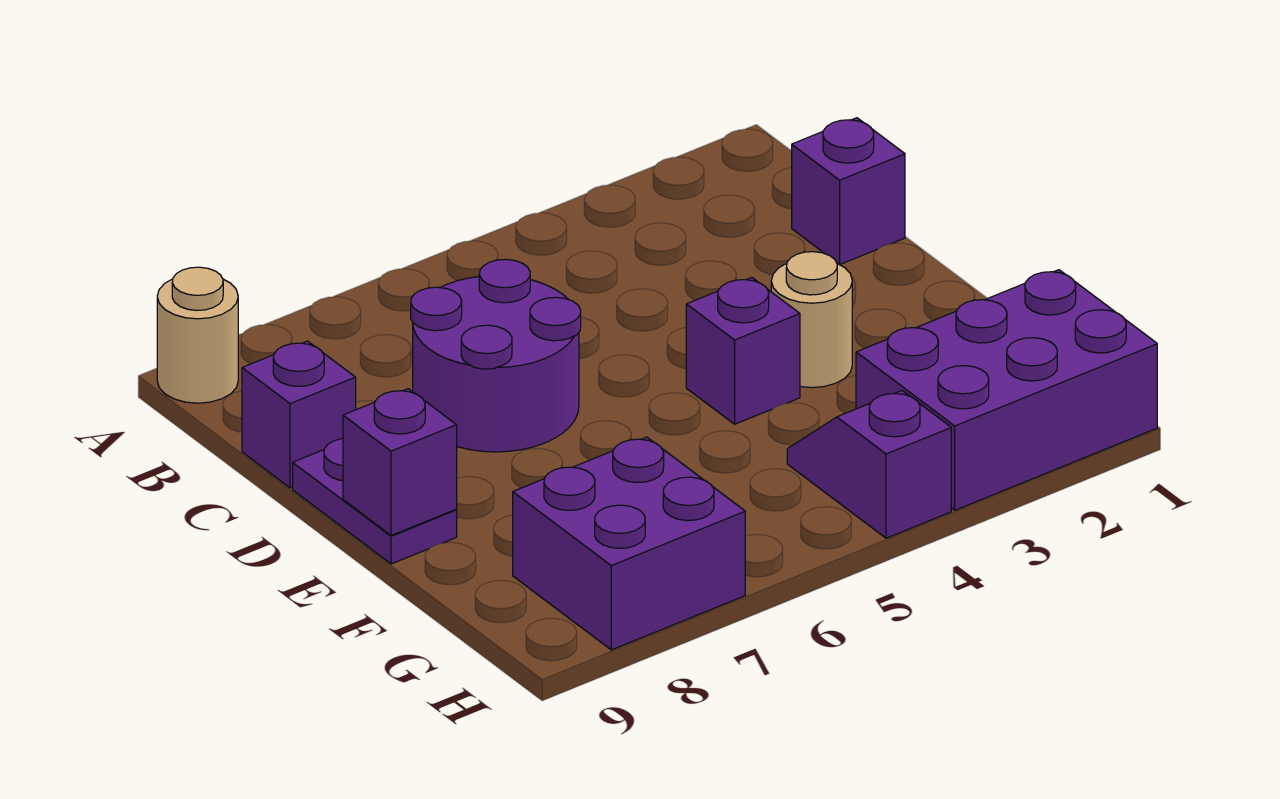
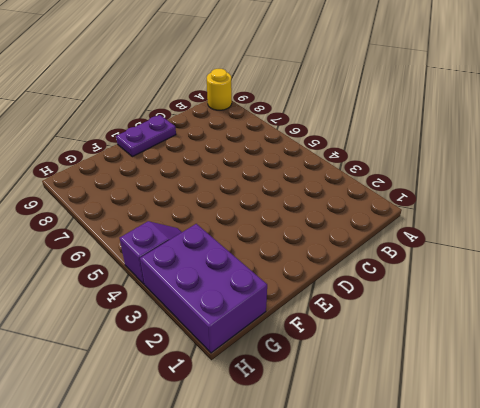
yellow round brick A9 level 1 -> tan round brick A9 level 1
none -> purple brick C1 level 1
none -> purple round brick C6:D7 level 1

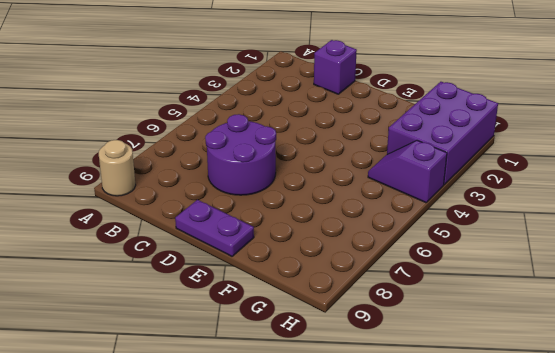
none -> purple brick C9 level 1
none -> tan round brick E3 level 1

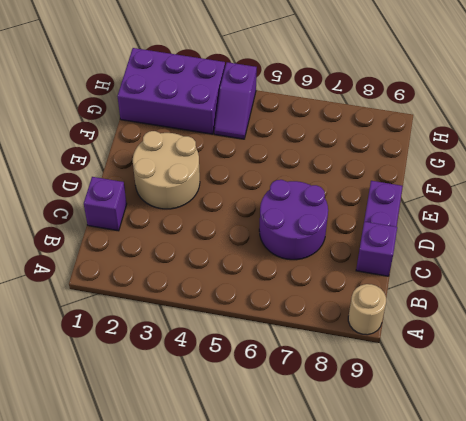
tan round brick D2:E3 level 1 -> tan round brick E3 level 1
none -> purple brick E4 level 1
none -> purple brick G7:H8 level 1

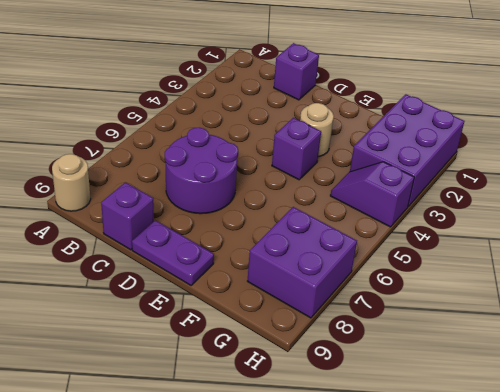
none -> purple brick E9 level 2

